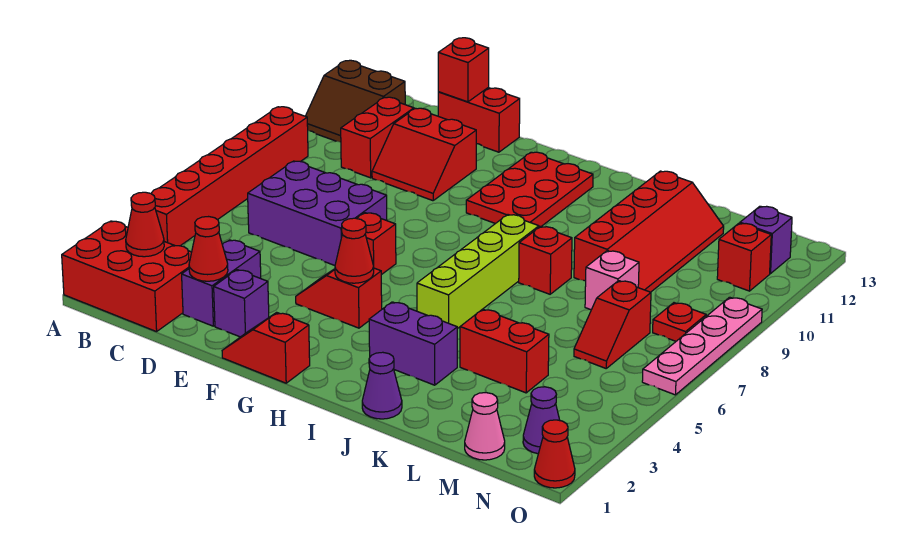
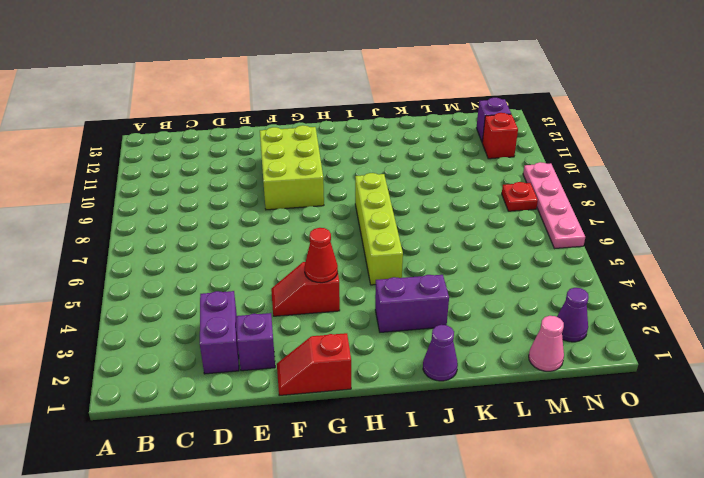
lime brick F9:G11 level 1 -> red plate G10:H12 level 1
none -> red brick A1:C2 level 1
none -> red brick A4:A9 level 1
none -> brown slope A11:B12 level 1 top 12
none -> purple brick C6:E7 level 1

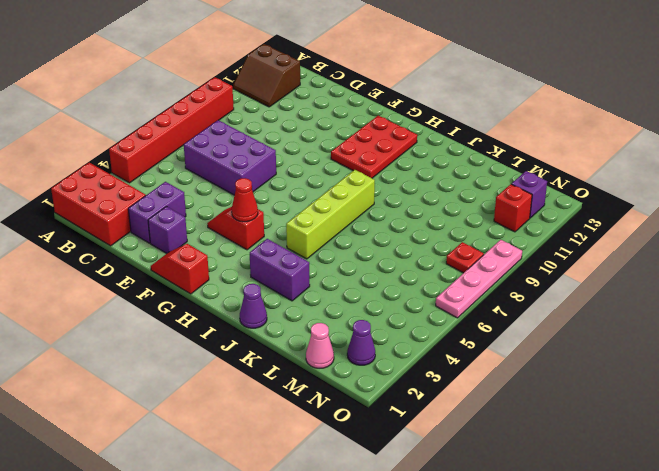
none -> red brick C10:C11 level 1
none -> red slope D10:E11 level 1 top 11
none -> red brick D13:E13 level 1
none -> red brick F6 level 1

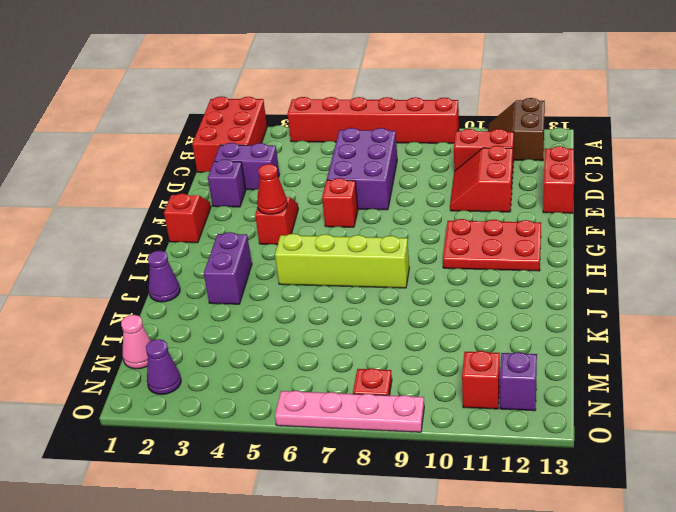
none -> red brick J8 level 1
none -> red brick K4:L4 level 1
none -> red slope K9:L12 level 1 top K
none -> pink brick L8 level 1

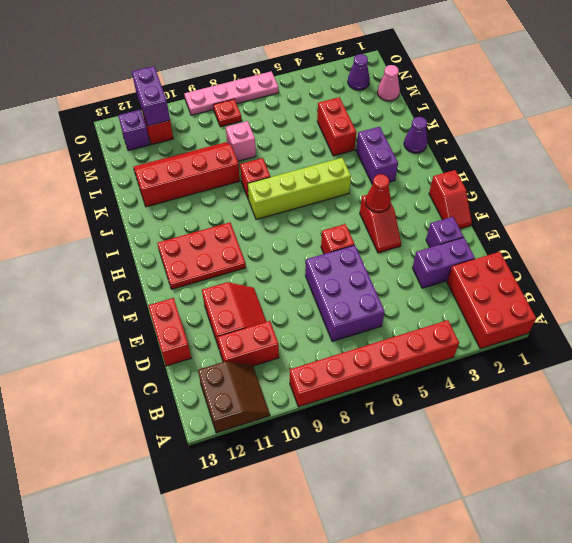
purple brick N11:O11 level 2 -> none
none -> red slope M6:M7 level 1 top 7
none -> red cone O1 level 1
none -> red cone B2 level 2
none -> red cone D2 level 2

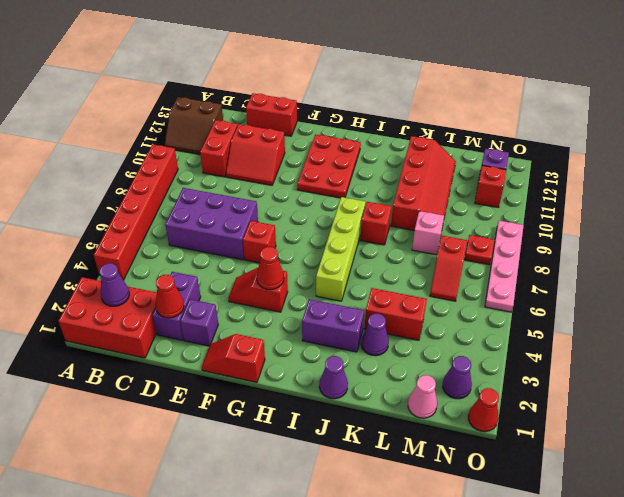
purple cone B2 level 2 -> red cone B2 level 2
purple cone K3 level 1 -> none
none -> red brick D13 level 2

